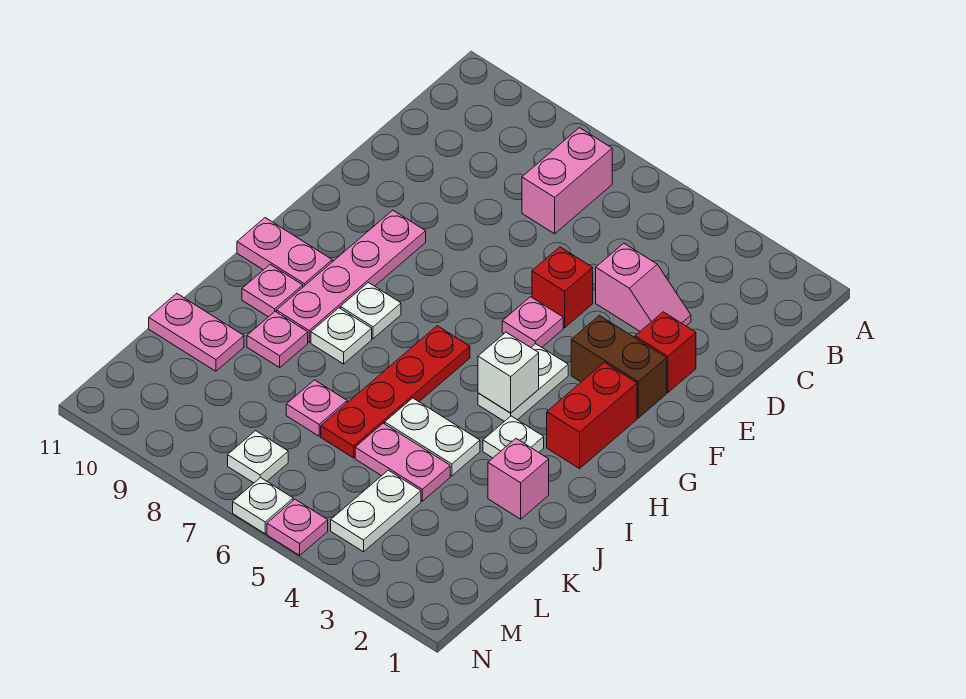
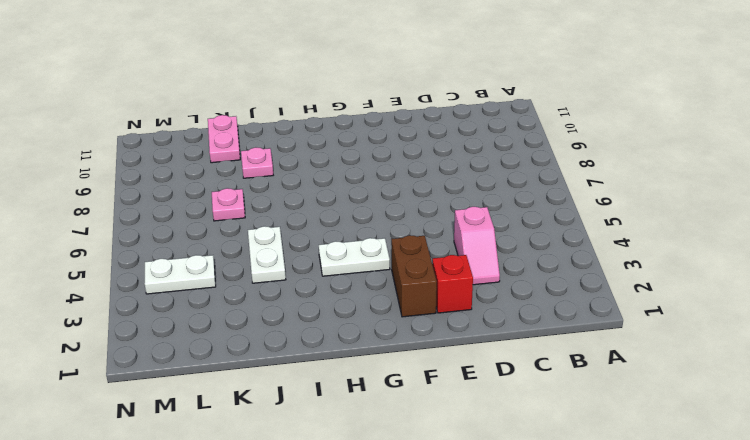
none -> pink brick B7:C7 level 1
none -> red brick E5 level 1
none -> pink plate F5 level 1

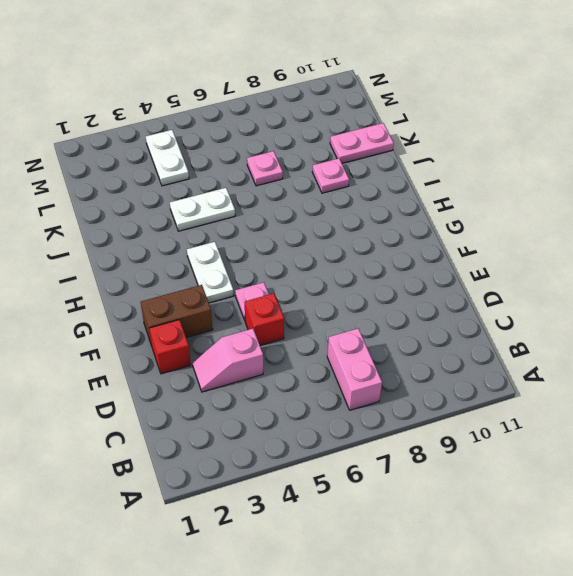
none -> pink plate F9:I9 level 1
none -> red brick G2:H2 level 1
none -> red plate H6:K6 level 1

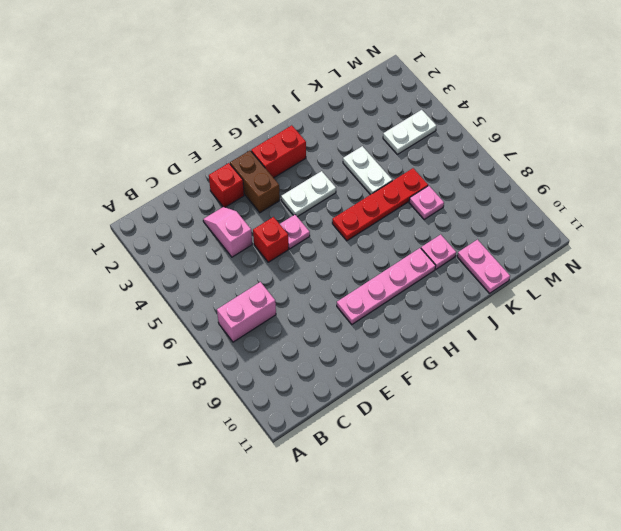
none -> white plate H8 level 1
none -> pink plate H10:H11 level 1
none -> white plate I3 level 1

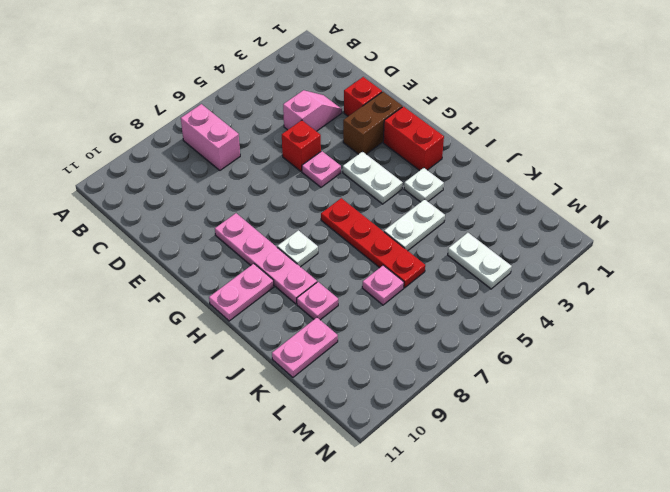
none -> white plate I8 level 1
none -> pink plate I10 level 1
none -> pink brick J2 level 1

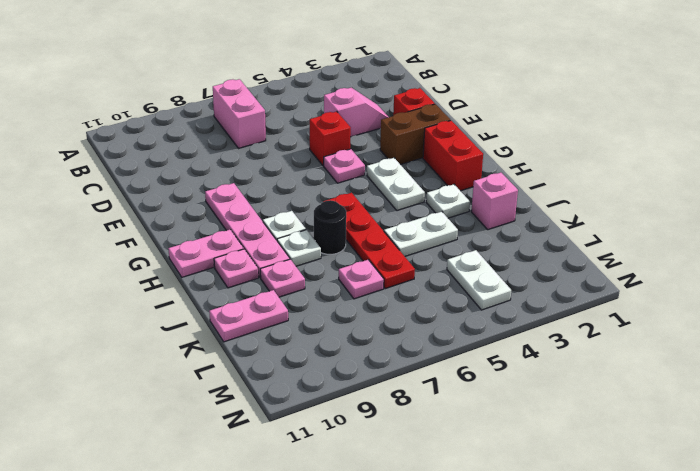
black round brick I7 level 1 -> none
none -> pink plate K4:K5 level 1
none -> white plate M7 level 1
none -> pink plate N5 level 1

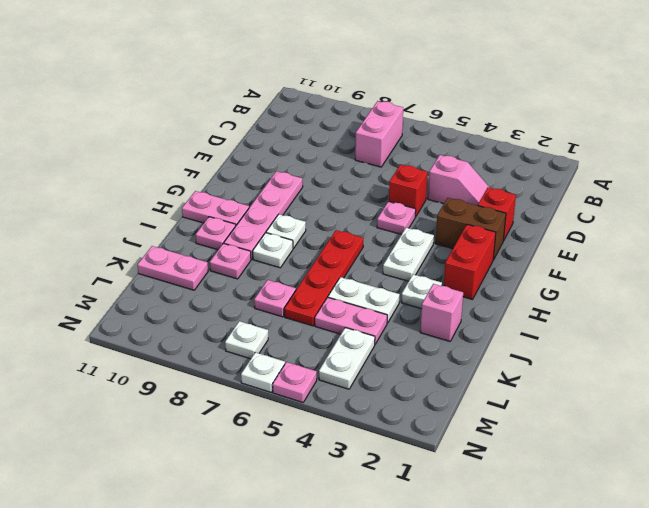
none -> white brick H4 level 2

